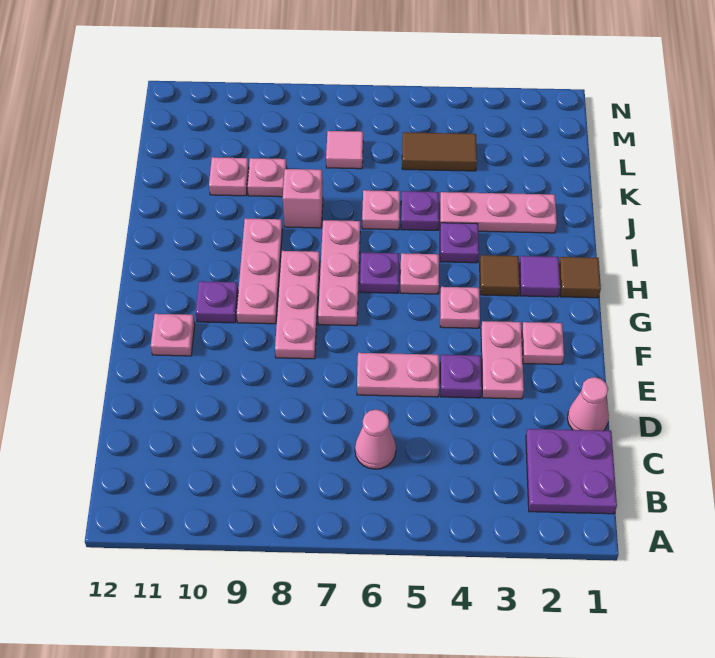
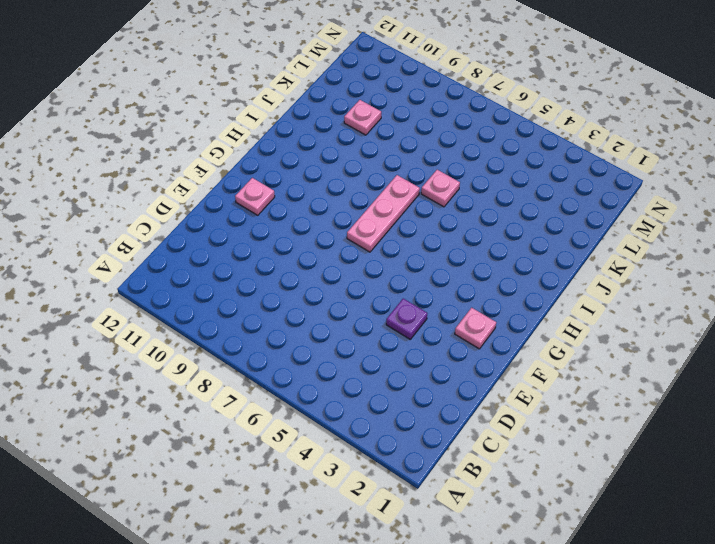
none -> purple plate B1:C2 level 1
none -> pink cone C6 level 1
none -> pink cone D1 level 1

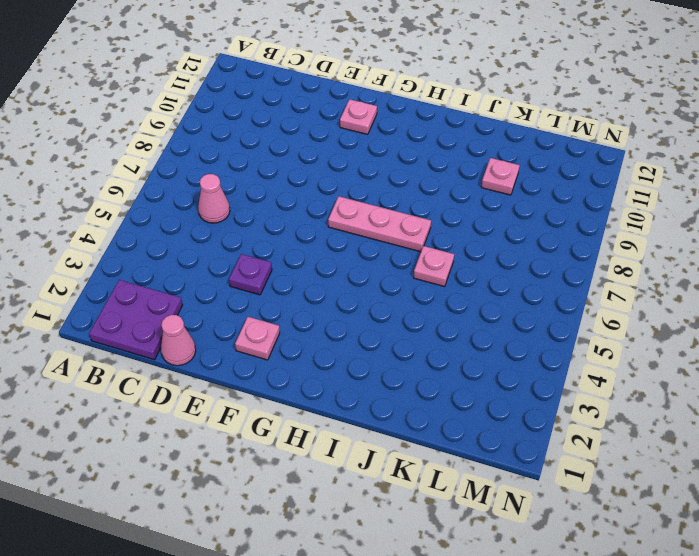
none -> pink plate E3:F3 level 1
none -> pink plate E5:E6 level 1
none -> pink plate F8:H8 level 1

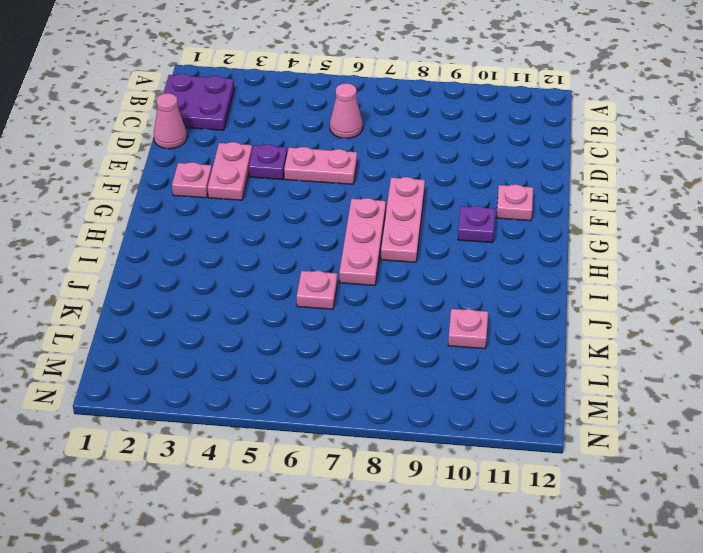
none -> pink plate G4 level 1
none -> pink plate G9:I9 level 1
none -> brown tile H1 level 1

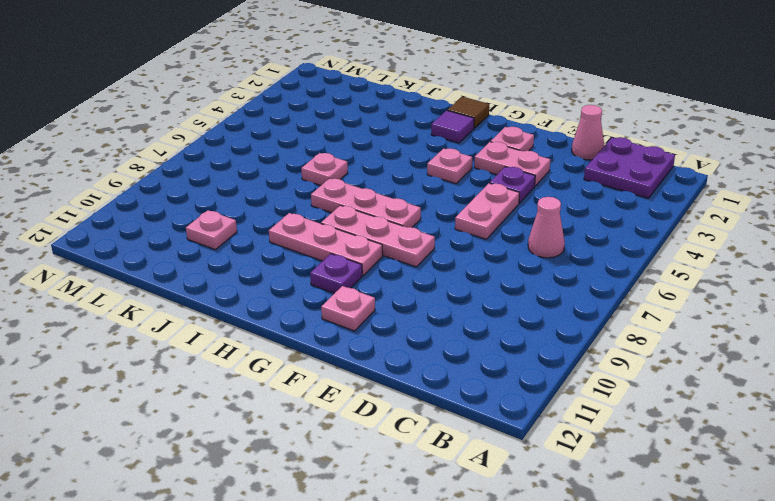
none -> brown tile H3 level 1
none -> pink plate H5 level 1
none -> purple plate H6 level 1

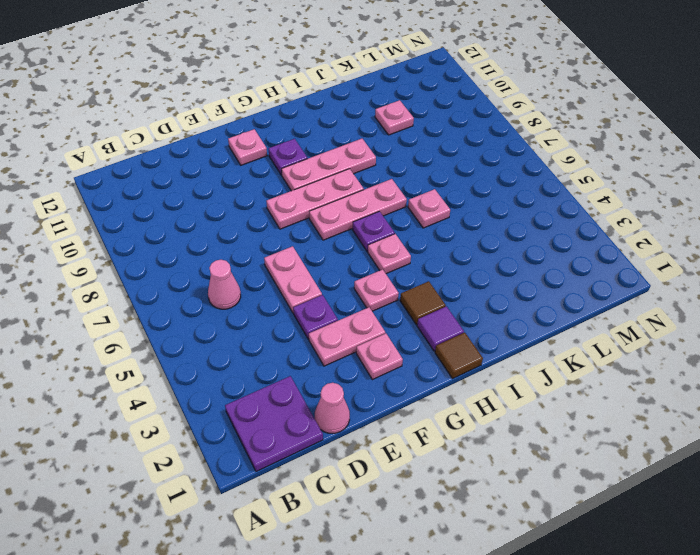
none -> purple plate I4 level 1
none -> pink plate J2:J4 level 1
none -> purple plate J5 level 1

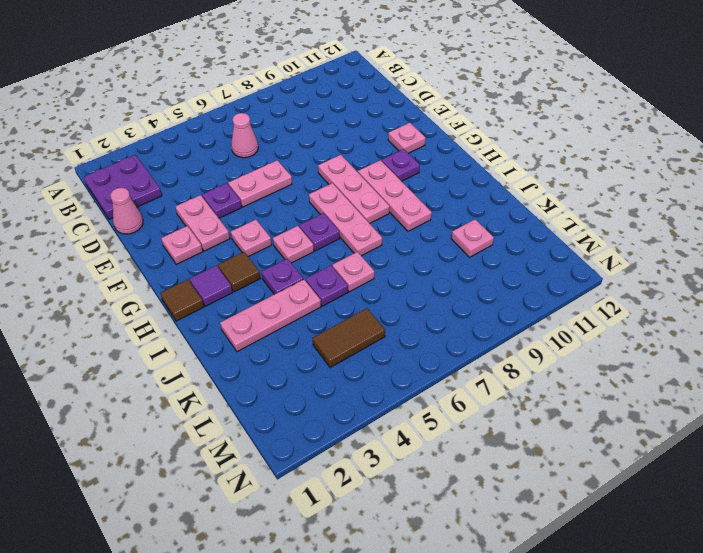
none -> pink brick J8 level 1
none -> pink plate K9 level 1
none -> pink tile L7 level 1

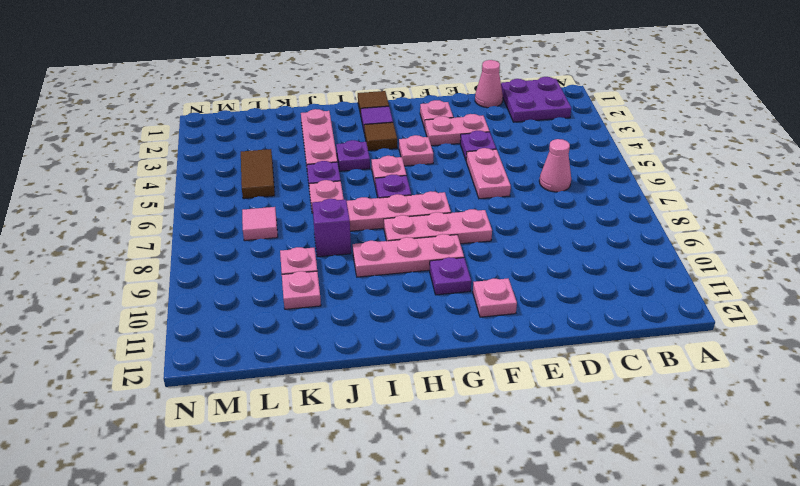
purple brick J8 level 1 -> pink brick J8 level 1

